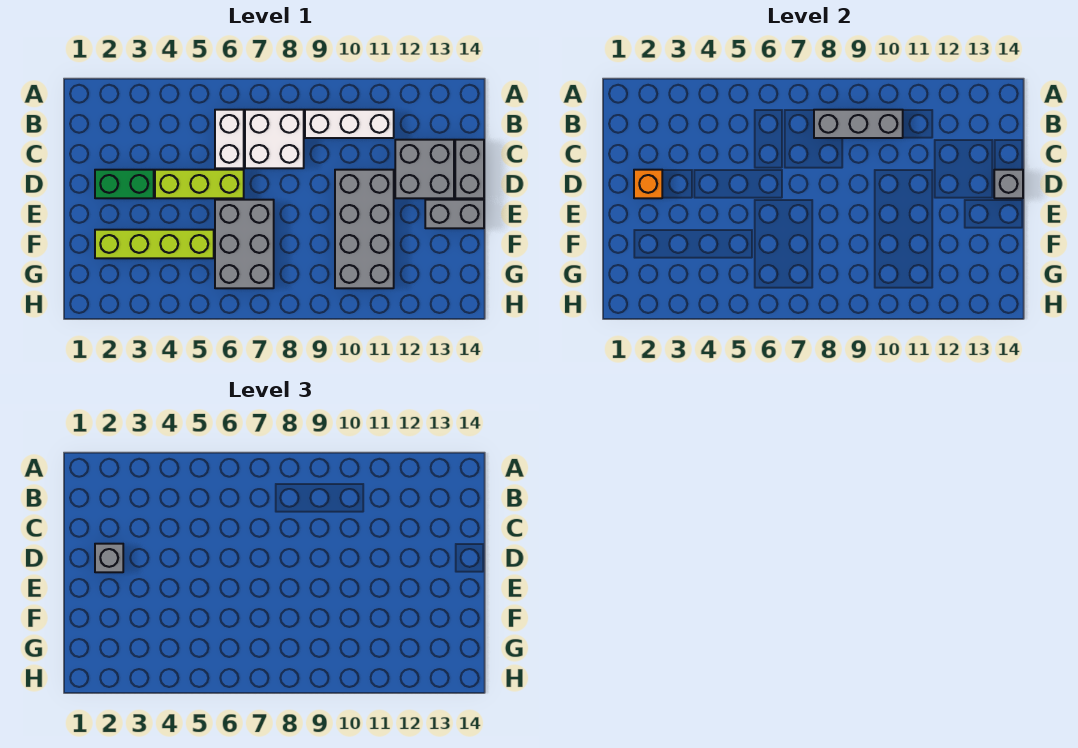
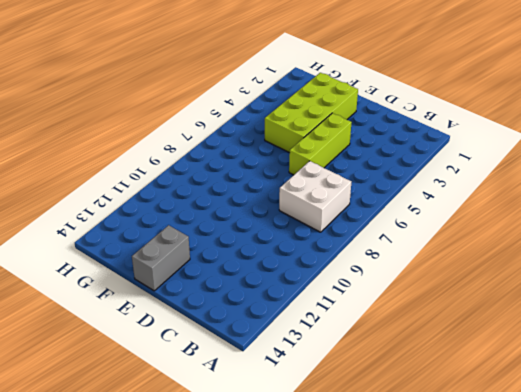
lime brick E2:F5 level 1 -> lime brick F2:F5 level 1
none -> white brick B6:C6 level 1
none -> white brick B9:B11 level 1
none -> grey brick C12:D13 level 1

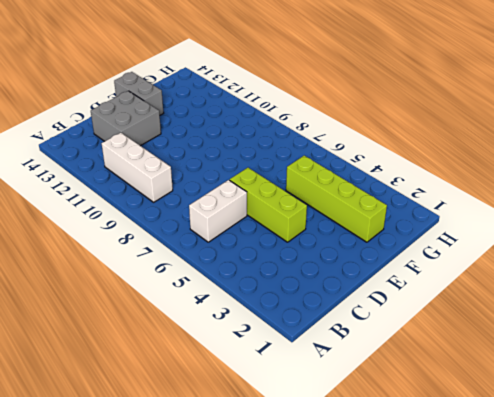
none -> white brick B7:C8 level 1
none -> grey brick C14:D14 level 1
none -> green brick D2:D3 level 1

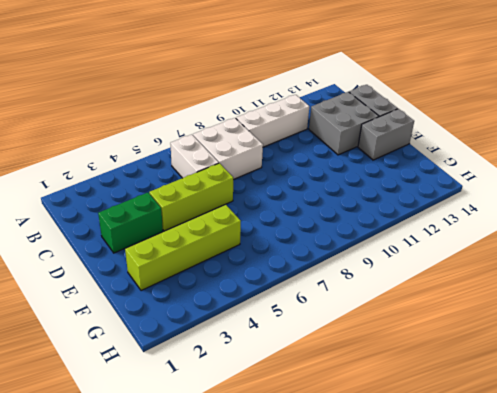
none -> grey brick D10:G11 level 1
none -> grey brick E6:G7 level 1
none -> grey brick B8:B10 level 2

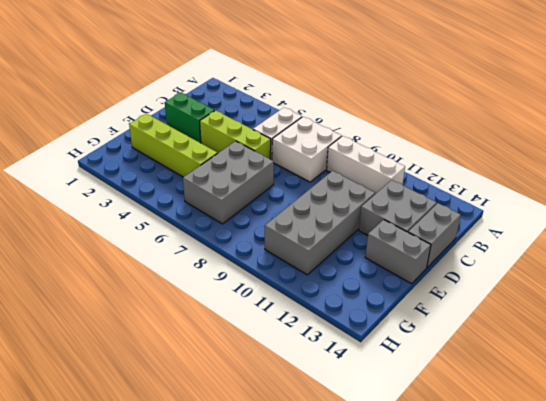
none -> grey brick B8:B10 level 2
none -> orange brick D2 level 2
none -> grey brick D14 level 2

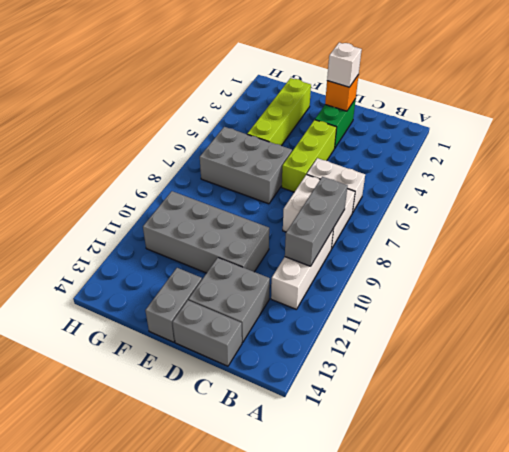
white brick D2 level 3 -> grey brick D2 level 3
none -> grey brick D14 level 2

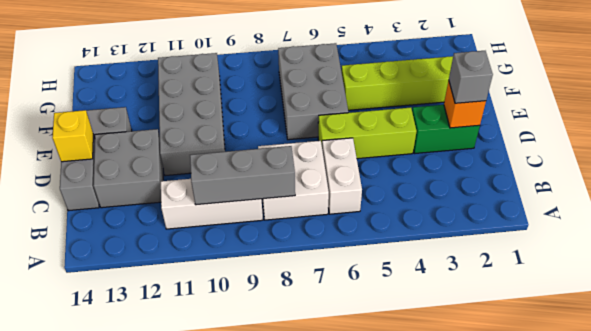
yellow brick D14 level 2 -> grey brick D14 level 2

